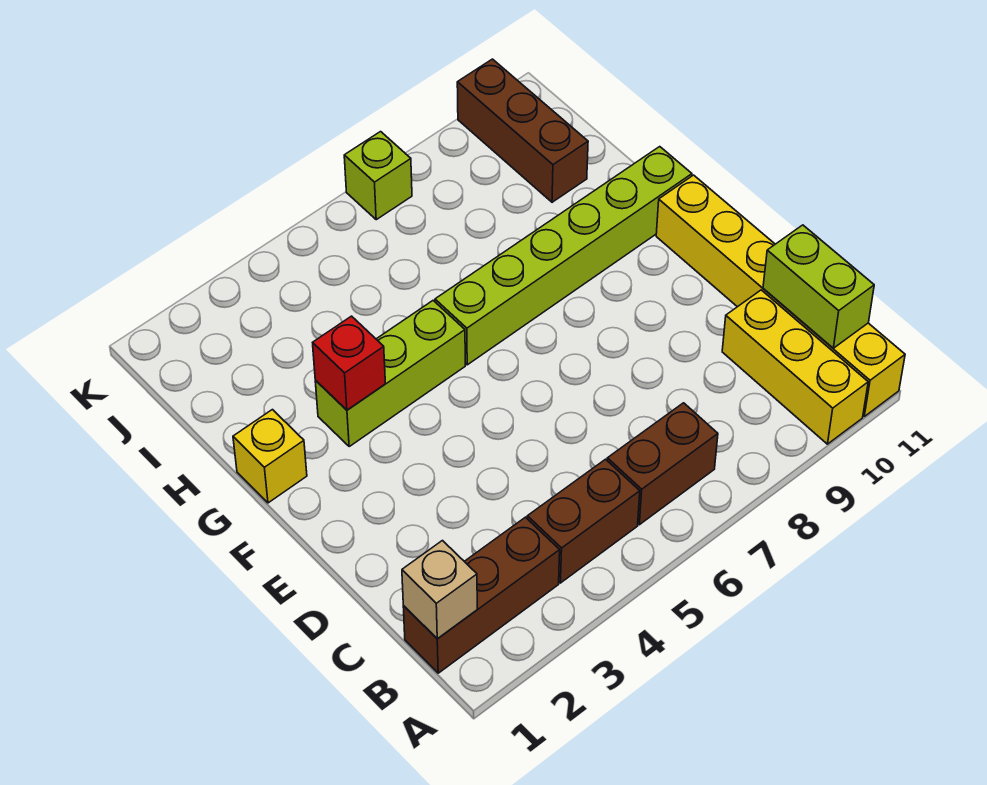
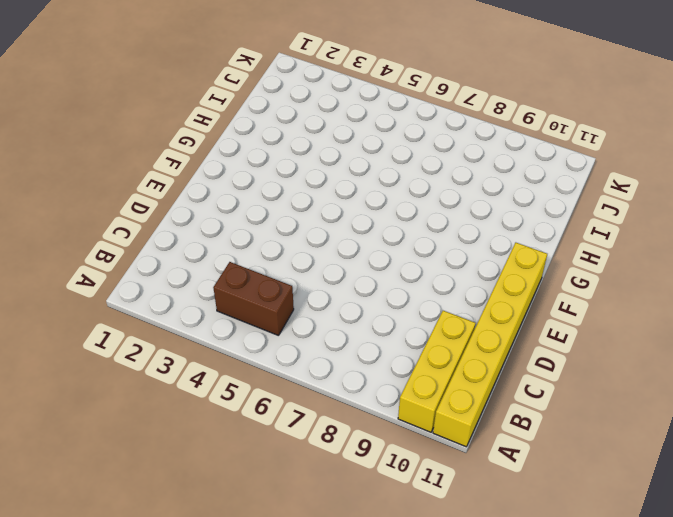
none -> brown brick B1:B3 level 1
none -> brown brick B6:B7 level 1
none -> yellow brick G1 level 1

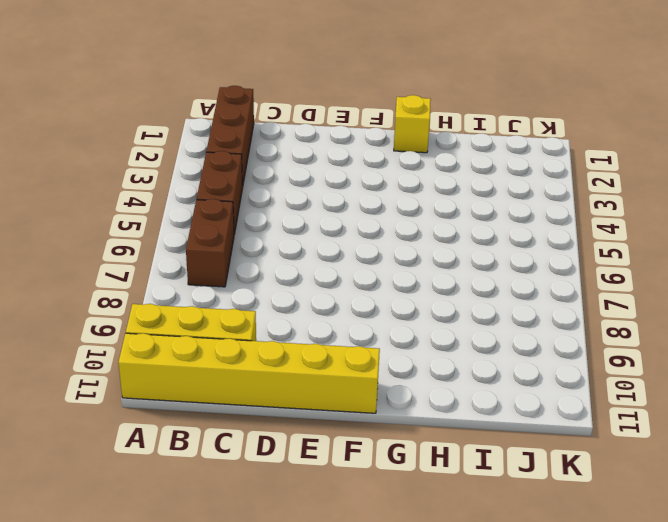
none -> lime brick G3:G5 level 1
none -> lime brick G6:G11 level 1
none -> brown brick I10:K10 level 1

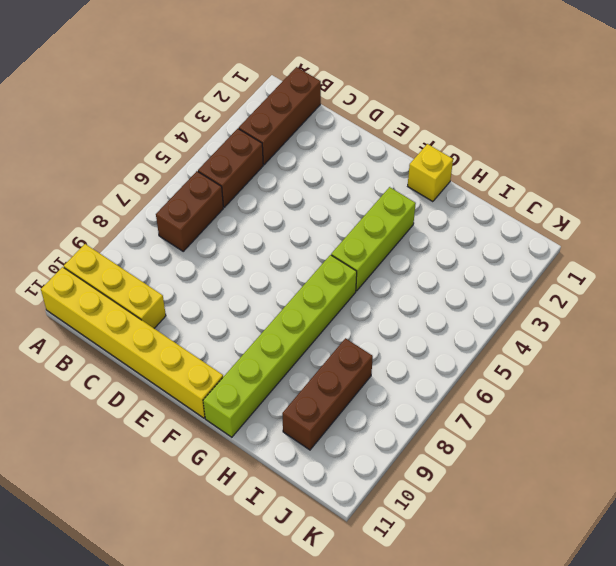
brown brick I8:I10 level 1 -> brown brick I10:K10 level 1
none -> lime brick K7 level 1
none -> tan brick B1 level 2
none -> lime brick B11:C11 level 2

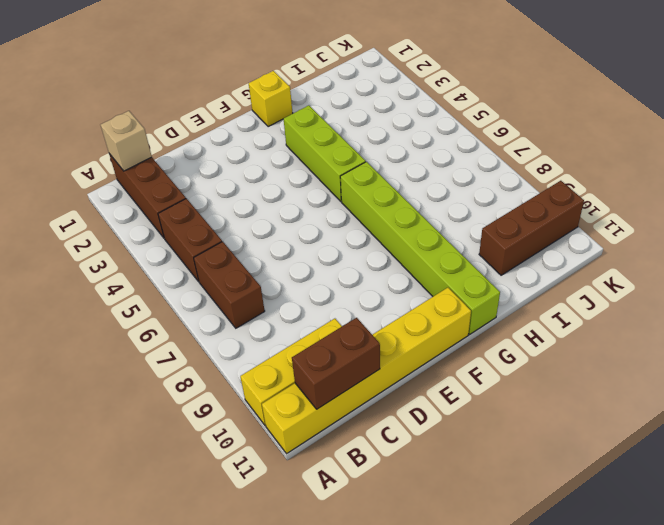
brown brick B11:C11 level 2 -> lime brick B11:C11 level 2
none -> lime brick K7 level 1
none -> red brick G3 level 2

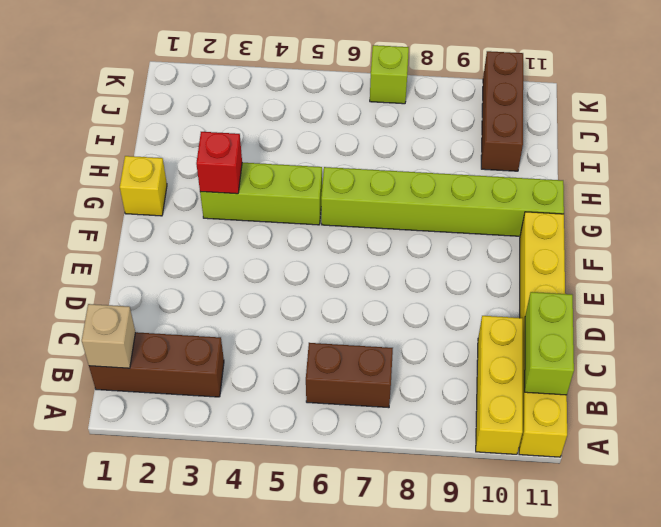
none -> brown brick B4:B5 level 1

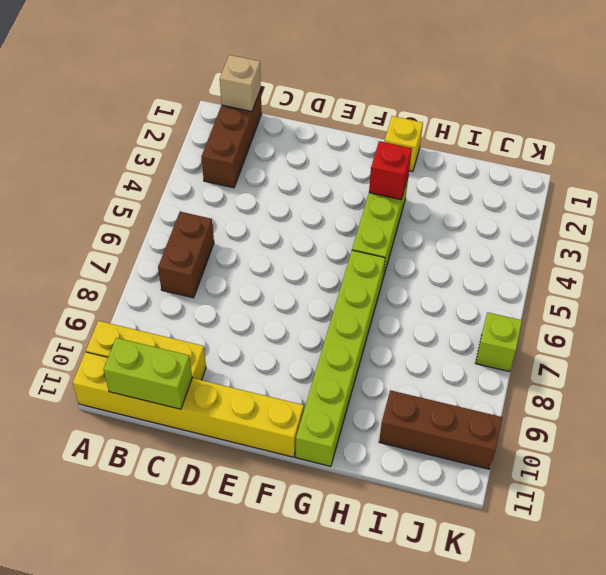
none -> brown brick B4:B5 level 1

